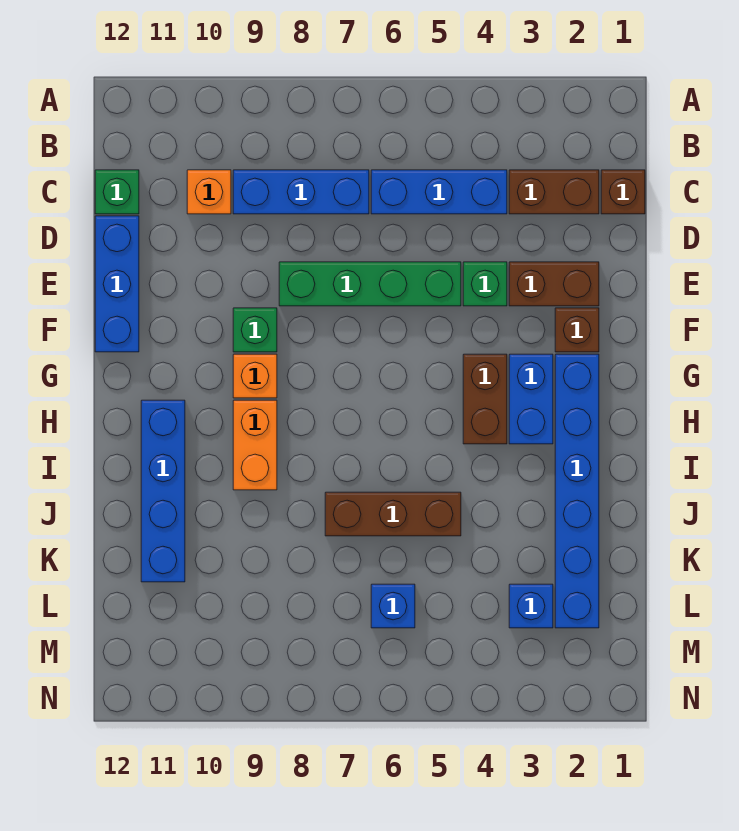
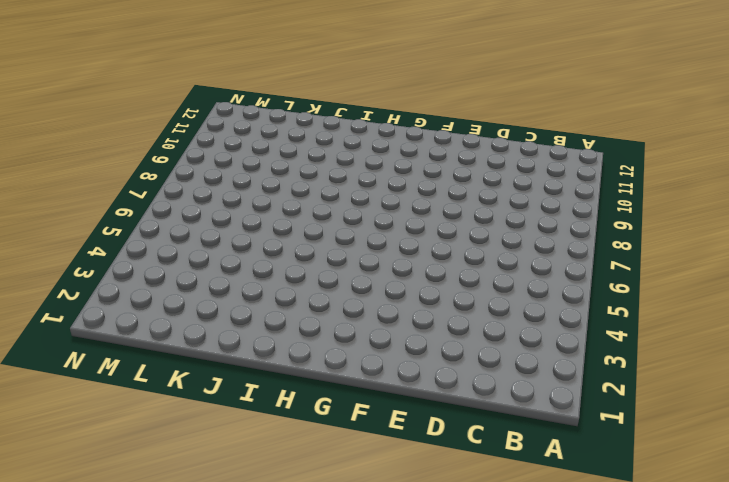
none -> brown brick C1 level 1
none -> brown brick C2:C3 level 1
none -> blue brick C4:C6 level 1

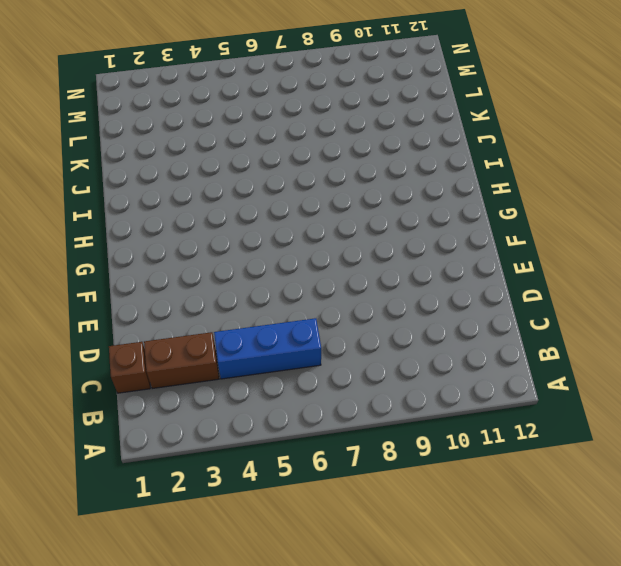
none -> blue brick C7:C9 level 1
none -> orange brick C10 level 1
none -> green brick C12 level 1

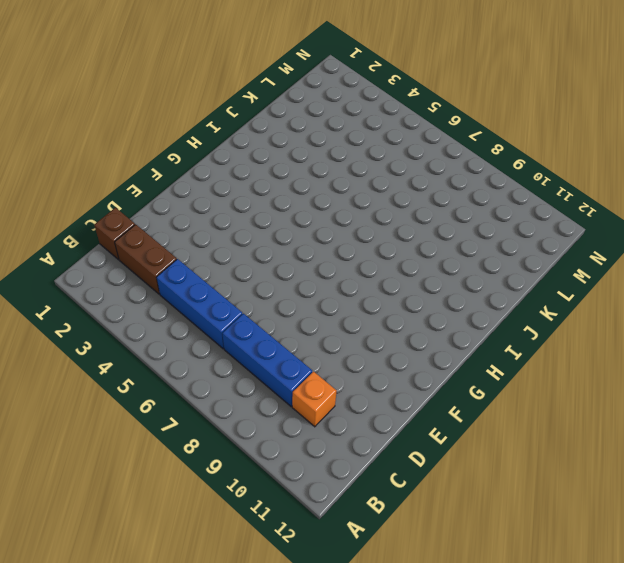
none -> green brick C12 level 1
none -> blue brick D12:F12 level 1
none -> brown brick E2:E3 level 1

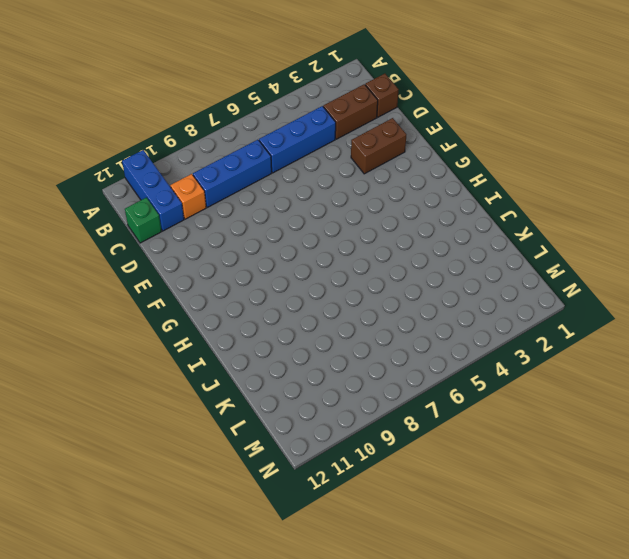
blue brick A11:C11 level 1 -> blue brick D12:F12 level 1
none -> green brick E4 level 1
none -> green brick E5:E8 level 1
none -> brown brick F2 level 1

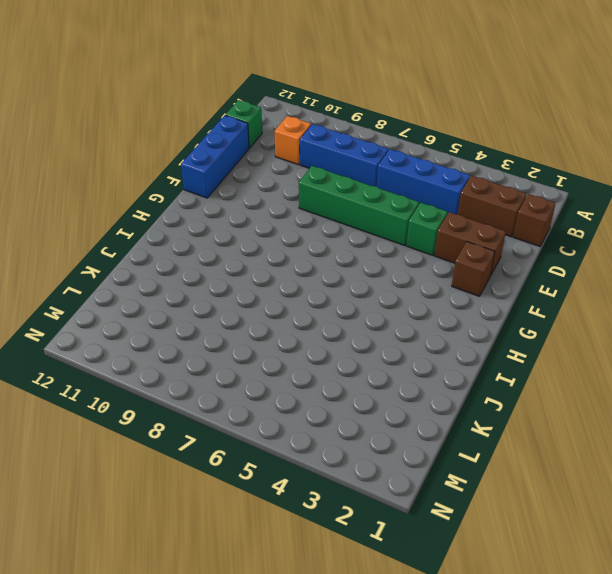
none -> green brick F9 level 1
none -> blue brick G2:L2 level 1
none -> blue brick G3:H3 level 1

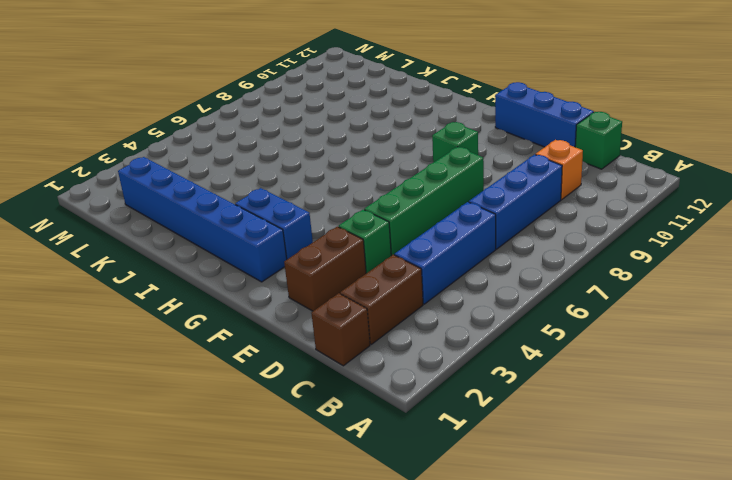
none -> brown brick F2 level 1
none -> brown brick G4:H4 level 1
none -> orange brick G9 level 1

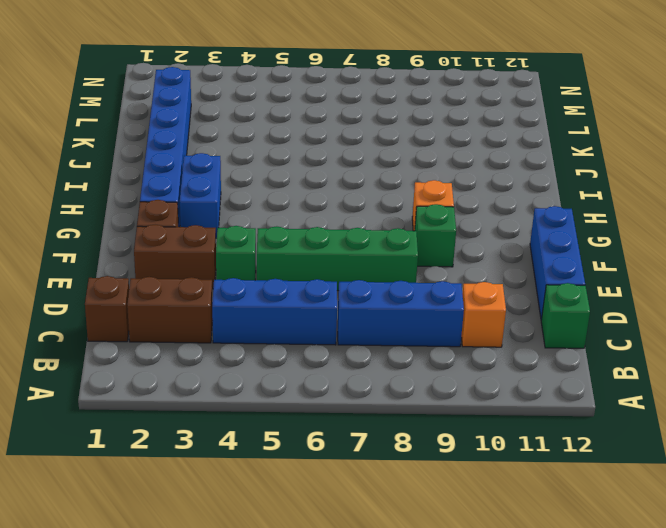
none -> brown brick G4:H4 level 1
none -> orange brick H9:I9 level 1
none -> blue brick H11:K11 level 1

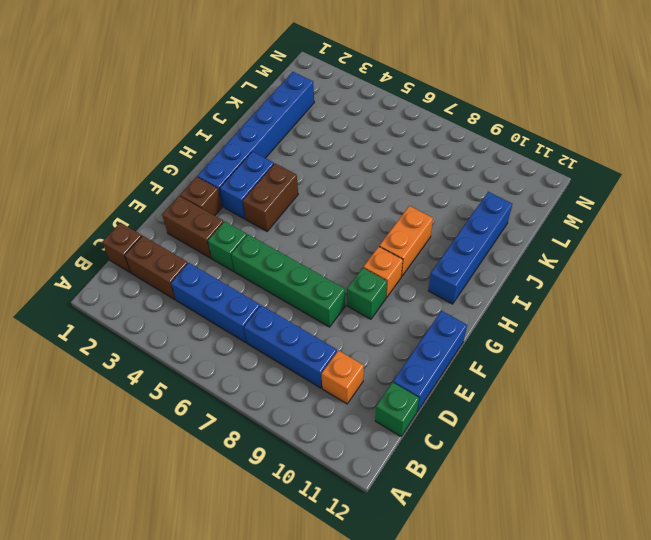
none -> brown brick J5:J7 level 1
none -> blue brick L3 level 1
none -> blue brick L6 level 1

